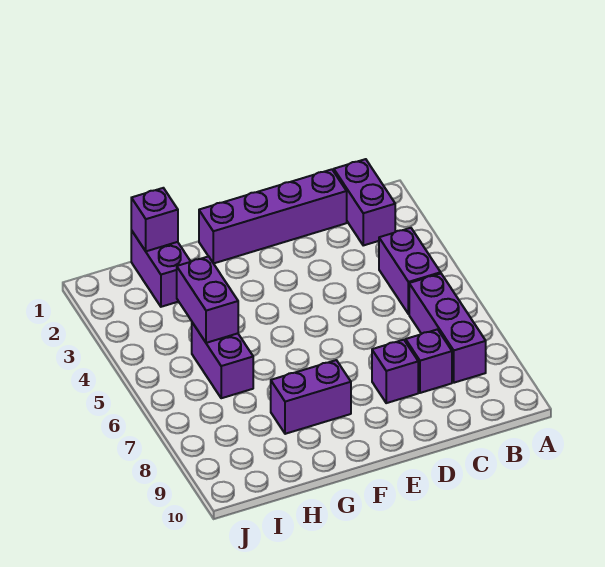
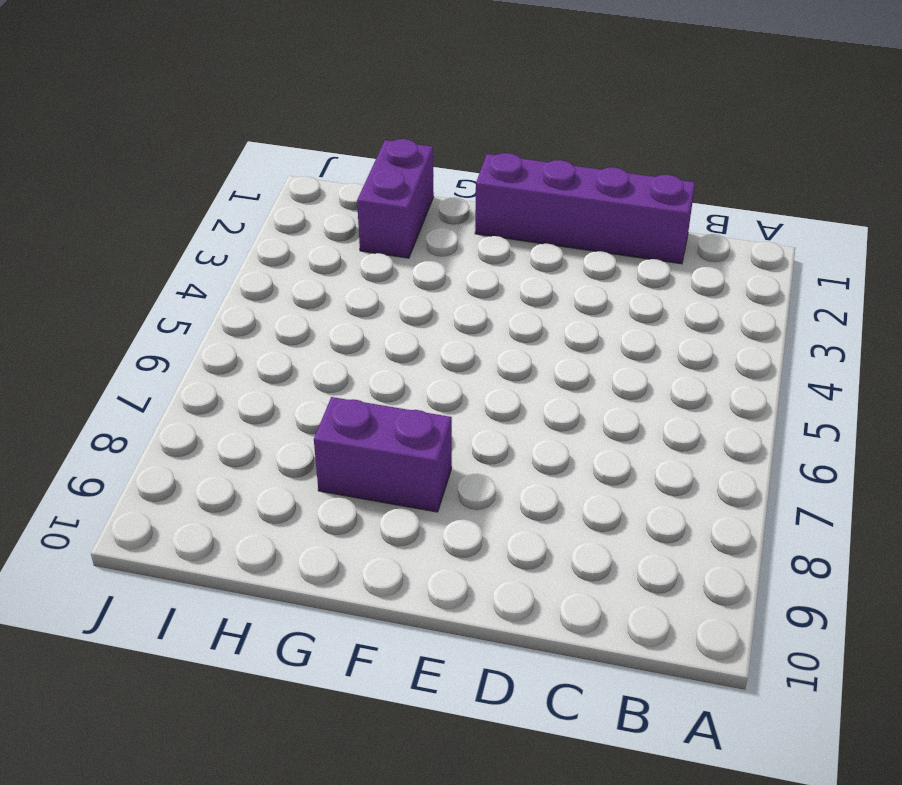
none -> purple brick B1:B2 level 1
none -> purple brick B4:B5 level 1

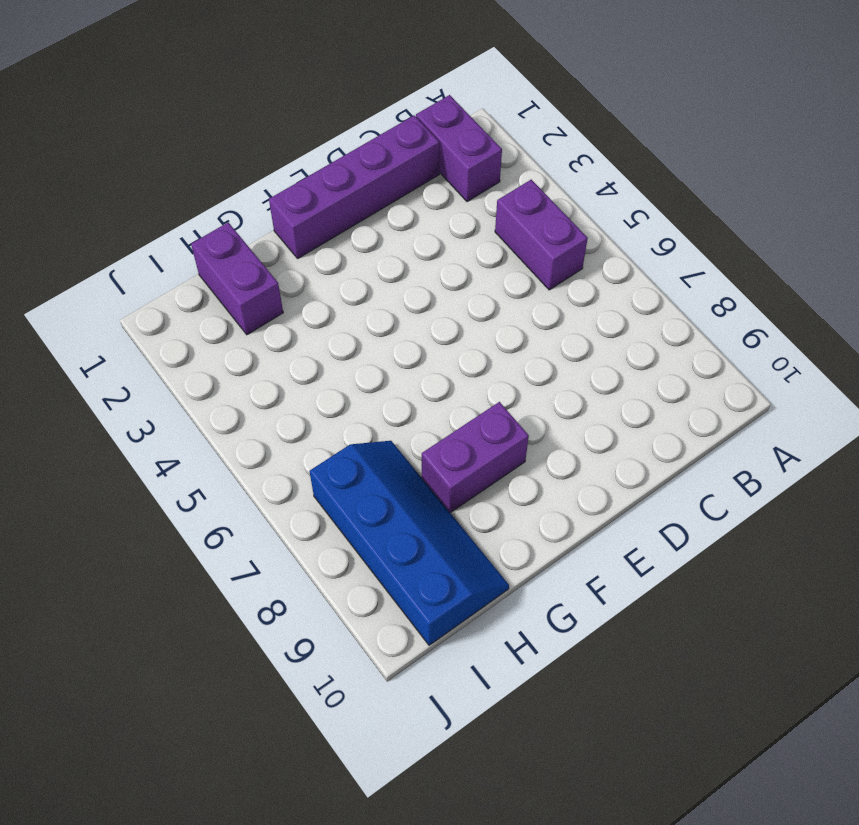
blue slope H7:I10 level 1 top I -> none
none -> purple brick B6:B8 level 1
none -> purple brick C8 level 1

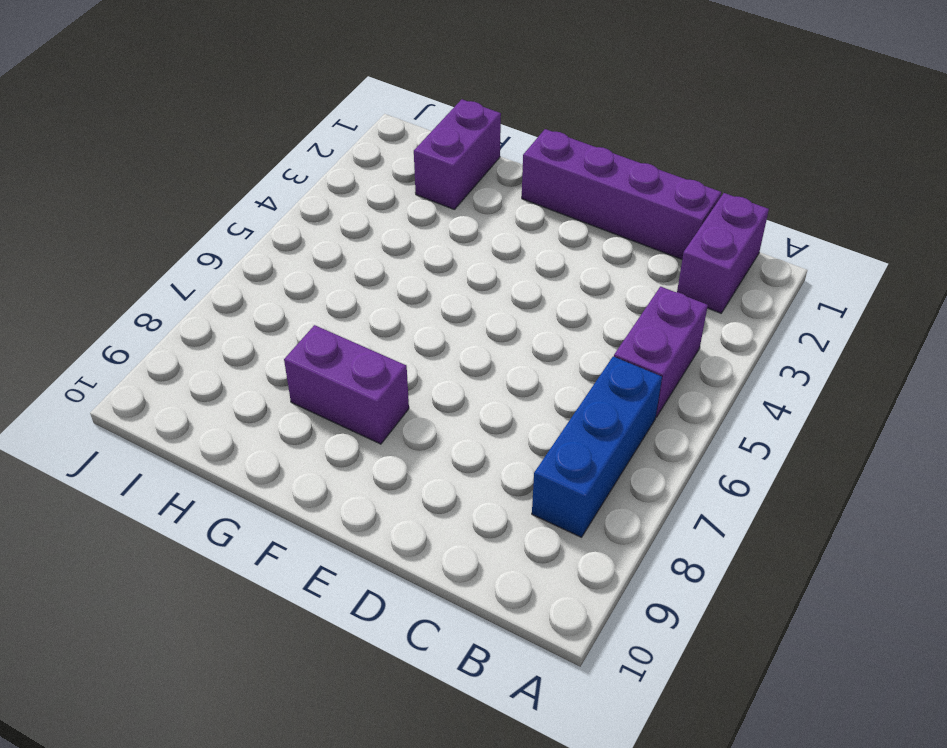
blue brick B6:B8 level 1 -> purple brick B6:B8 level 1
none -> purple brick C8 level 1
none -> purple brick D8 level 1

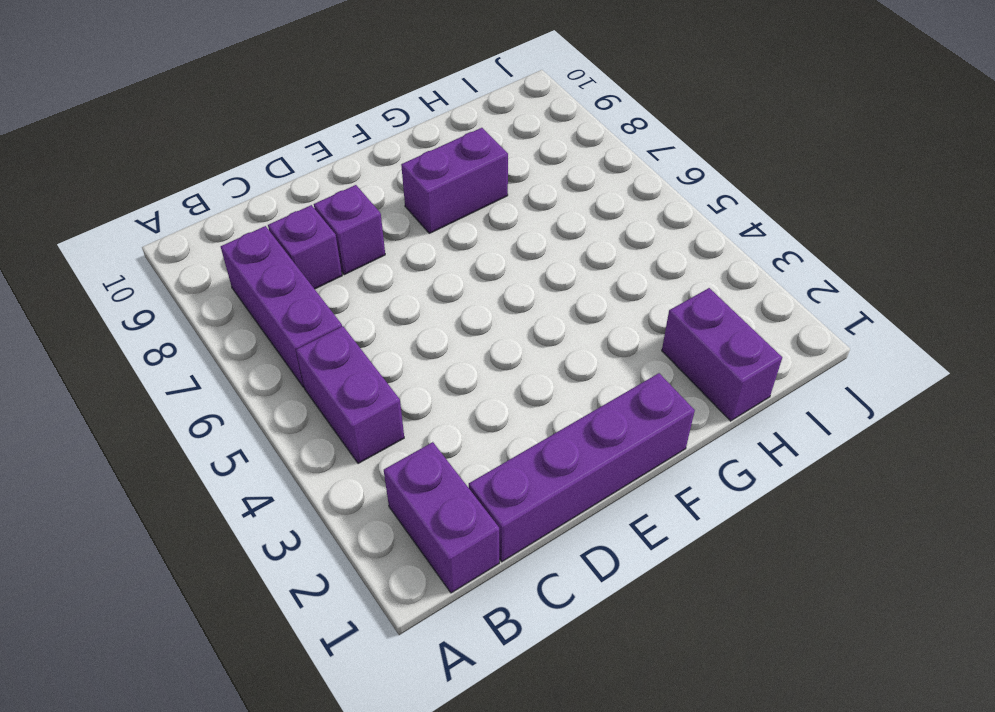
none -> purple brick H5:H6 level 1
none -> purple brick H1 level 2

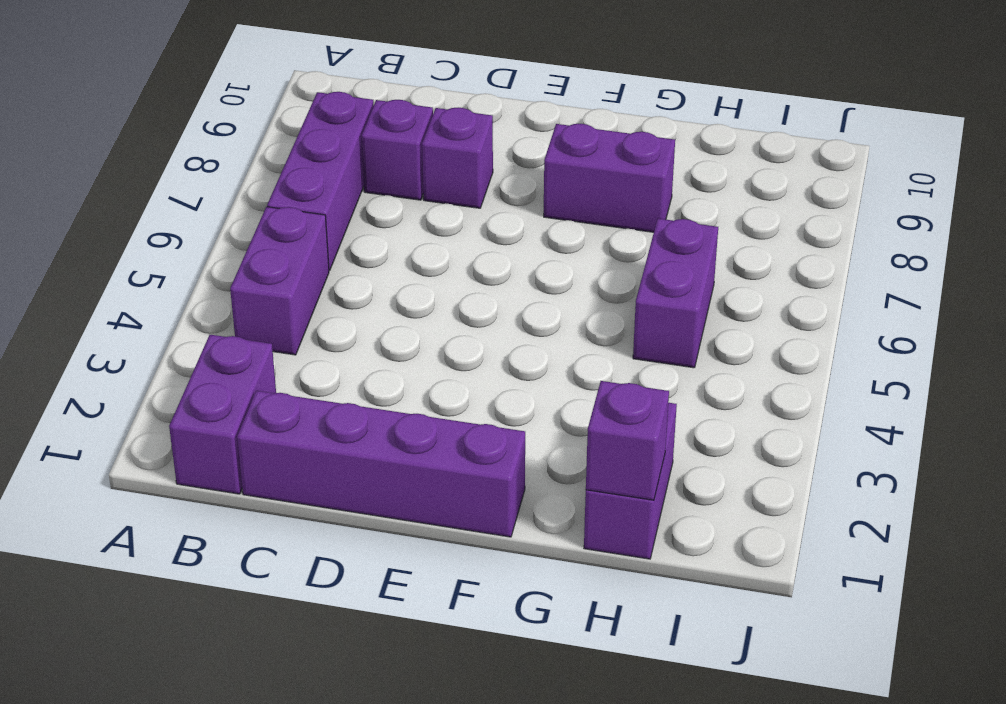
none -> purple brick H4:H5 level 2

